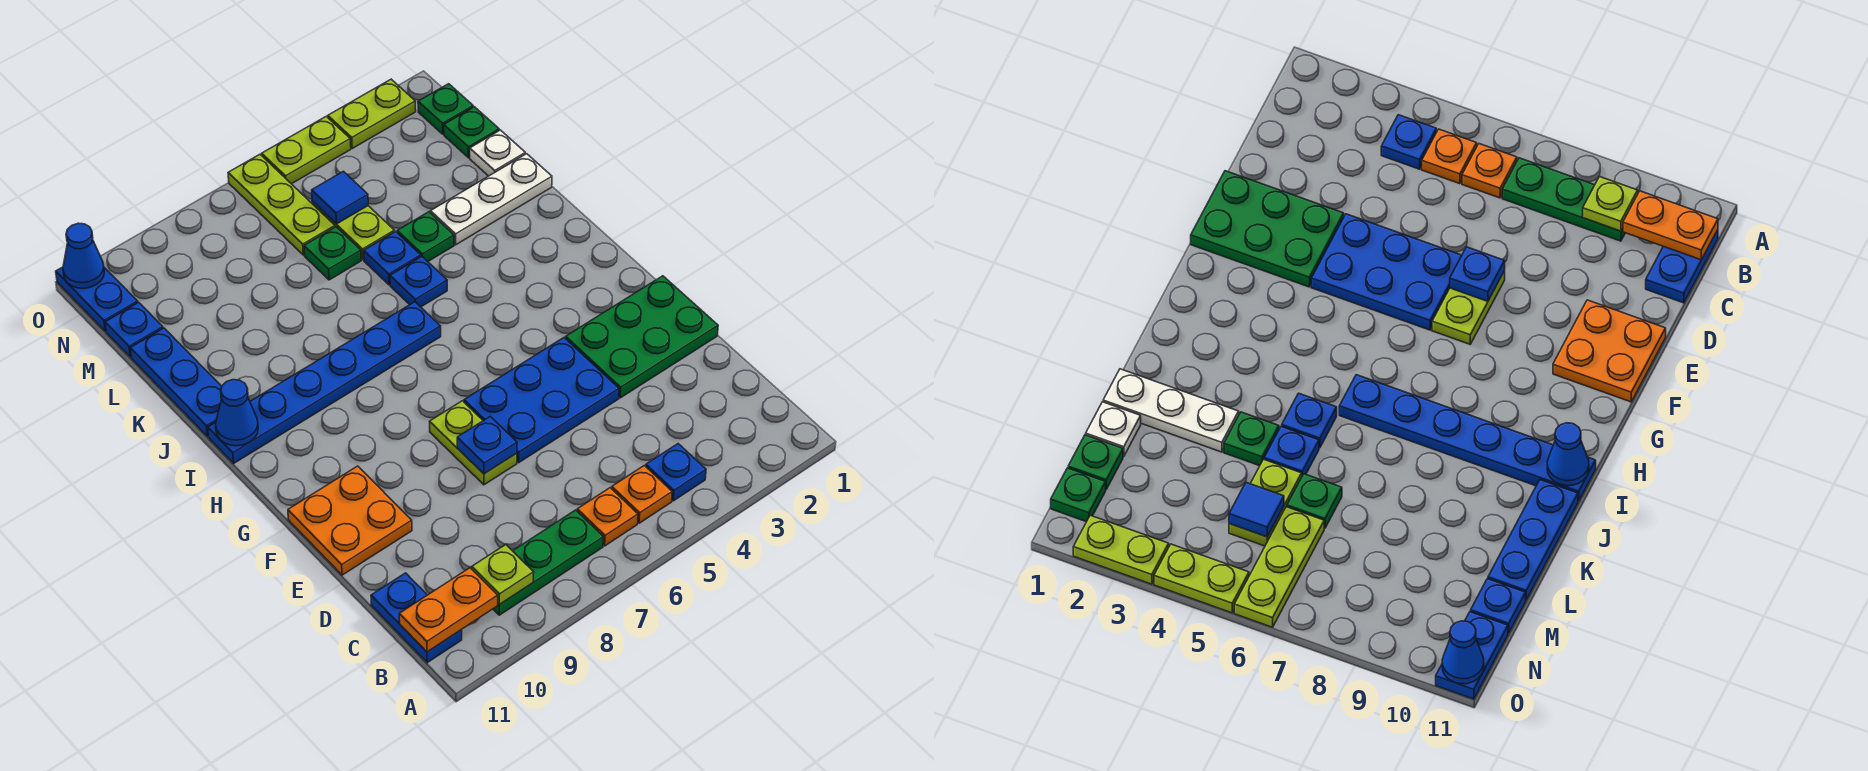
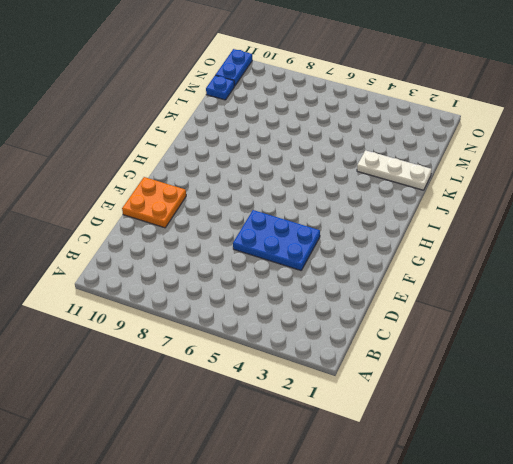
none -> blue plate B4 level 1
none -> orange plate B5 level 1
none -> orange plate B6 level 1
none -> green plate B7:B9 level 1

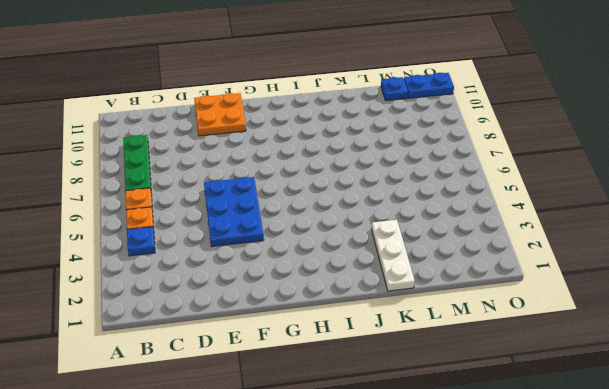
none -> blue plate B11:C11 level 1
none -> green plate E1:F3 level 1
none -> lime plate E7:F7 level 1
none -> blue plate I6:I11 level 1

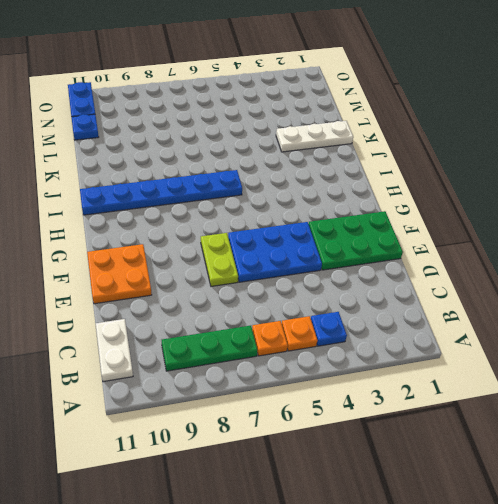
white plate B11:C11 level 1 -> blue plate B11:C11 level 1
none -> blue plate J5 level 1
none -> blue plate J11:L11 level 1
none -> green plate K4 level 1
none -> blue plate K5 level 1

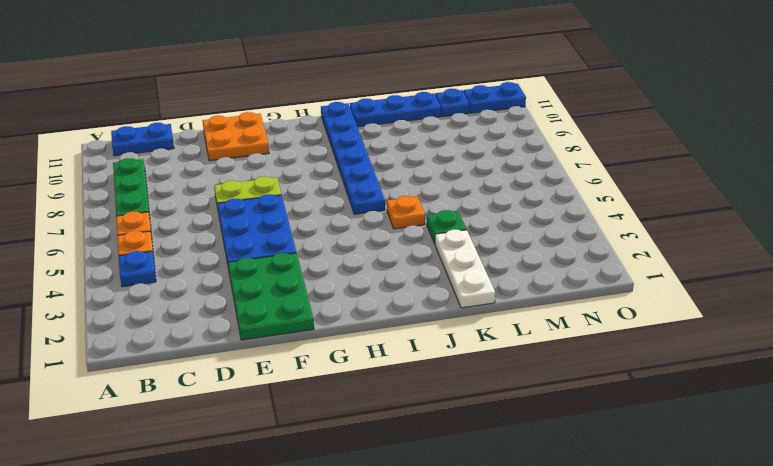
orange plate J5 level 1 -> blue plate J5 level 1
none -> blue plate K5 level 1
none -> white plate L1 level 1
none -> lime plate L5:M5 level 1
none -> green plate L6 level 1

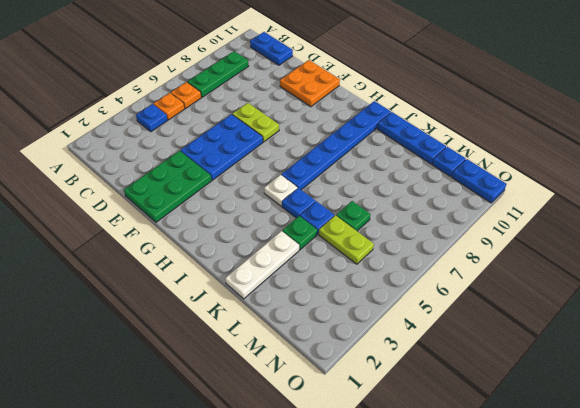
white plate I5 level 1 -> white plate L1 level 1
none -> green plate M1 level 1
none -> lime plate M6:O6 level 1
none -> green plate N1 level 1
none -> lime plate O2:O3 level 1

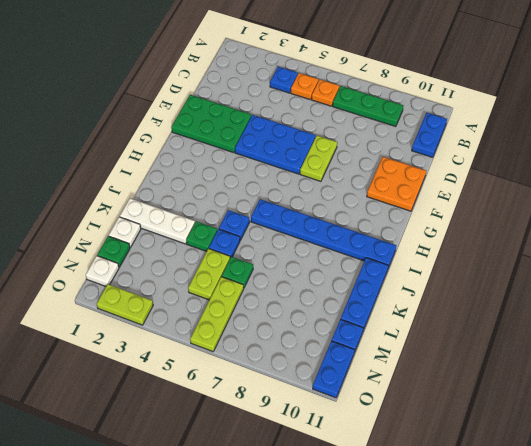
white plate N1 level 1 -> green plate N1 level 1
none -> lime plate O4:O5 level 1
none -> lime plate B9 level 2
none -> orange plate B10:B11 level 2
none -> blue plate E7 level 2

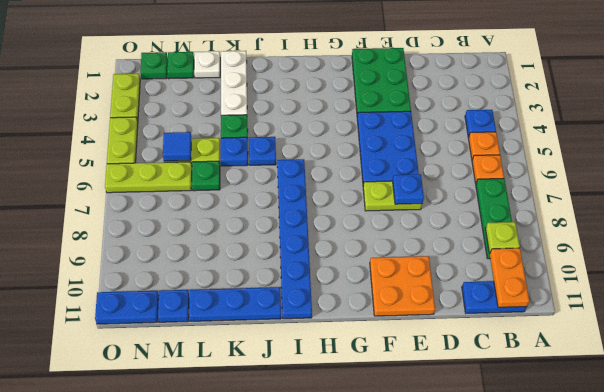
none -> blue cone I11 level 2
none -> blue cone O11 level 2

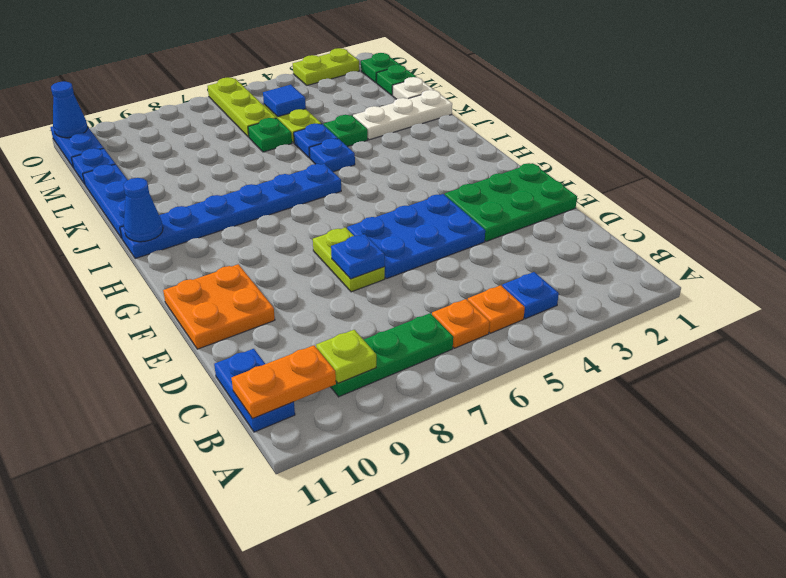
none -> lime plate O4:O5 level 1

